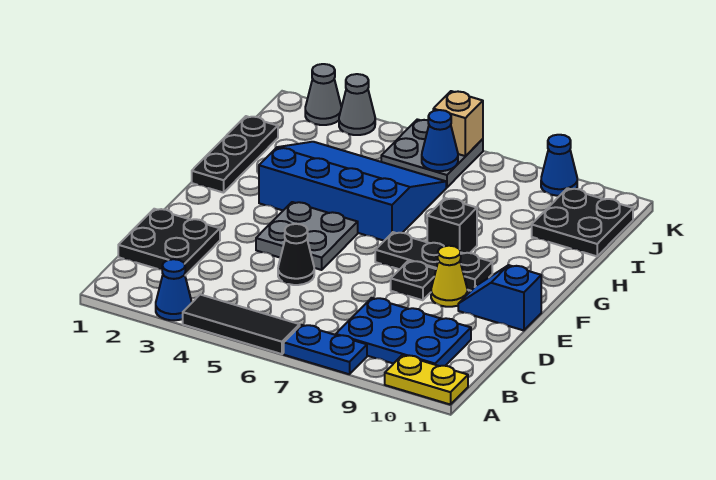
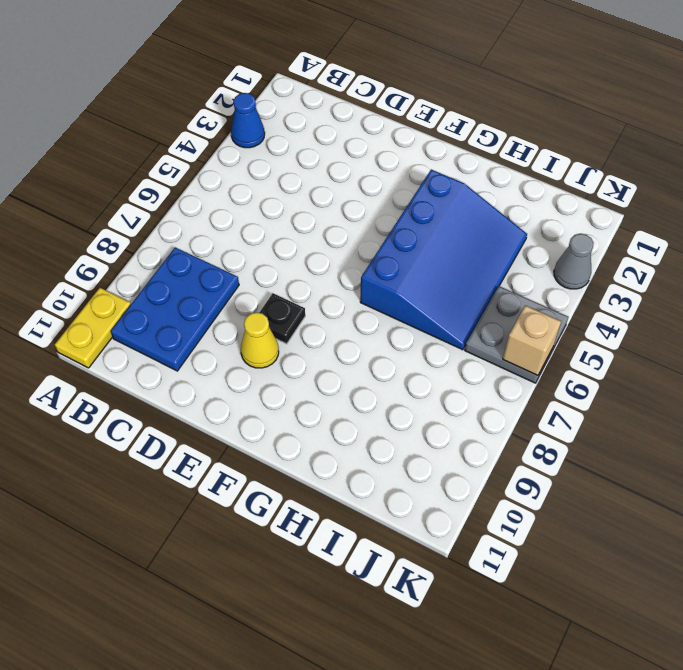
none -> black tile A4:A6 level 1
none -> blue plate A7:A8 level 1
none -> black plate C1:D2 level 1

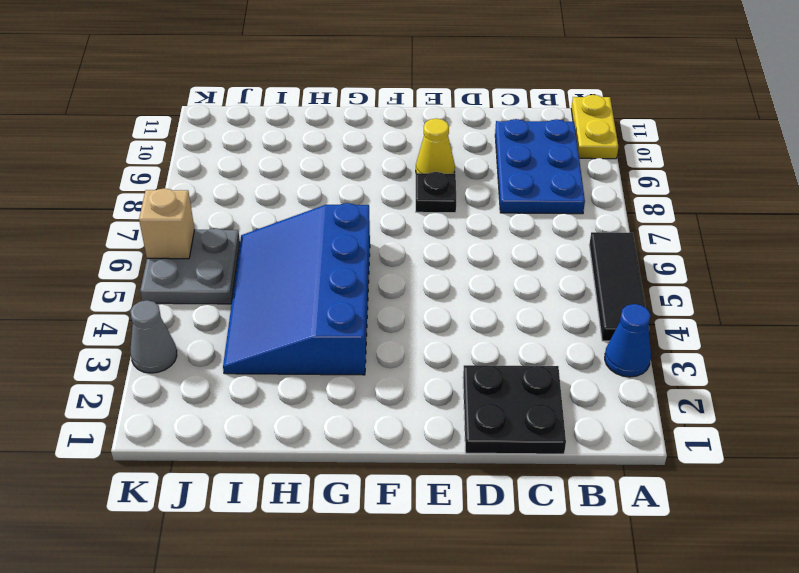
none -> blue plate A7:A8 level 1
none -> black cone D5 level 1
none -> grey plate E4:F5 level 1

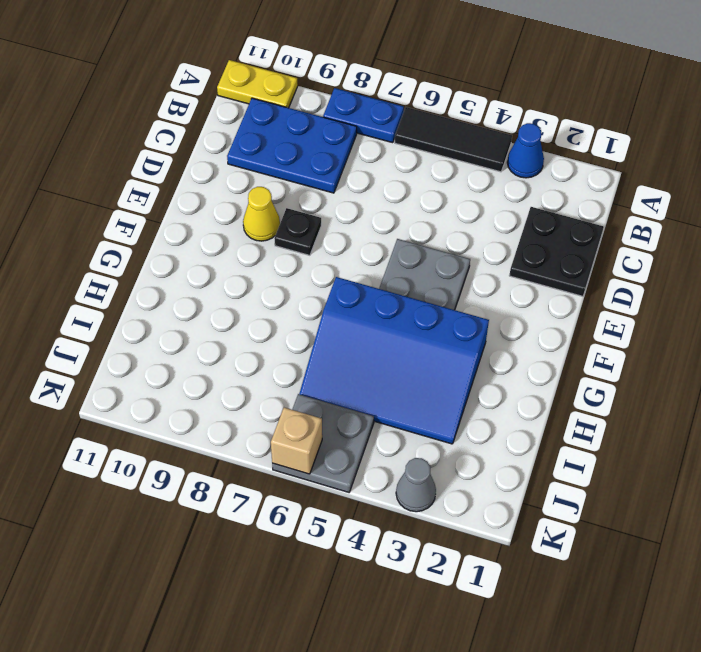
none -> black cone D5 level 1
none -> blue slope E10:E11 level 1 top 11
none -> black plate F7:F9 level 1

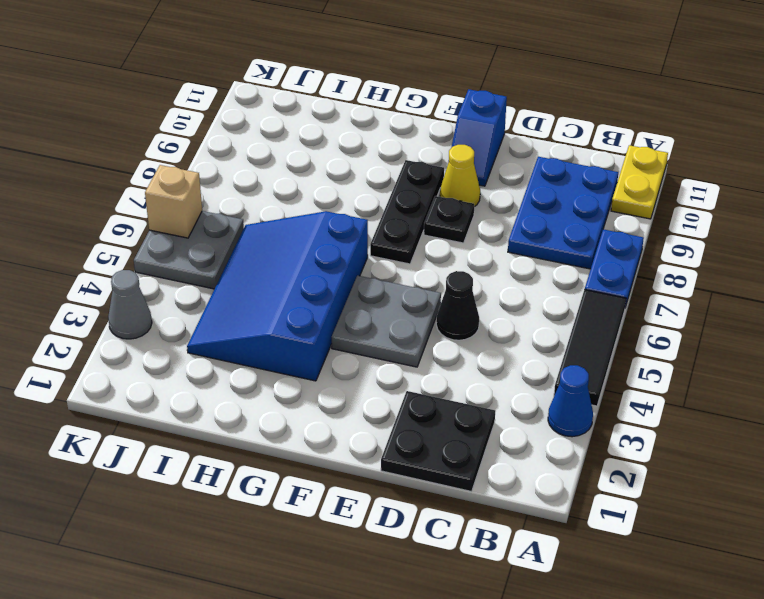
none -> black plate G1:I1 level 1
none -> black brick G8 level 1
none -> black plate I10:J11 level 1

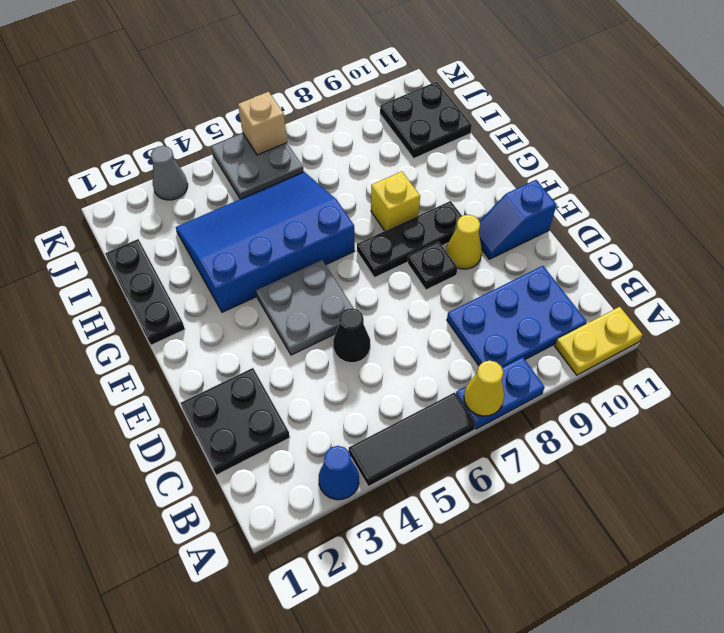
yellow cone A7 level 2 -> none
yellow brick G8 level 1 -> black brick G8 level 1
none -> grey cone K2 level 1
none -> blue cone K9 level 1
none -> blue cone J6 level 2

